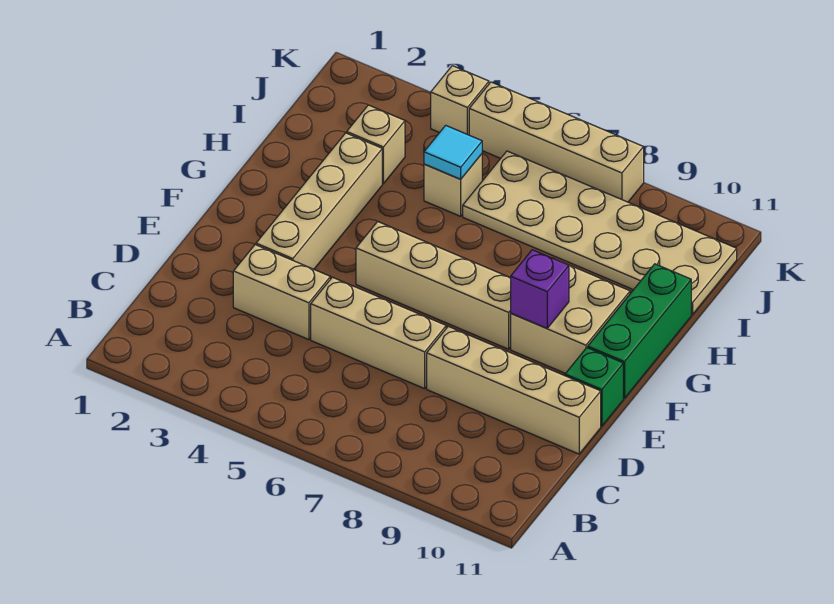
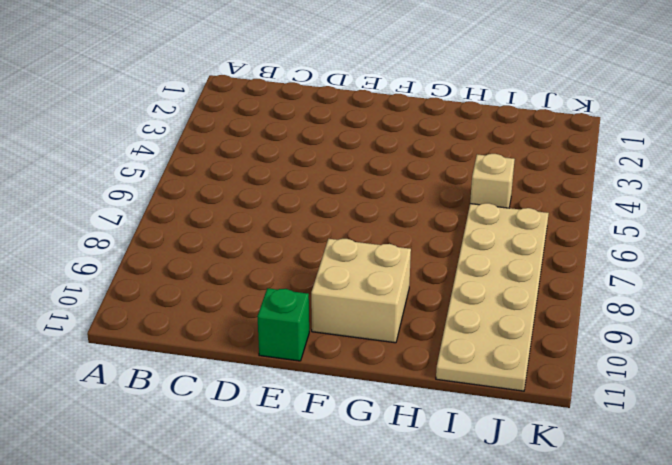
none -> tan brick D3:D4 level 1
none -> tan brick D5:D7 level 1
none -> tan brick D8:D11 level 1

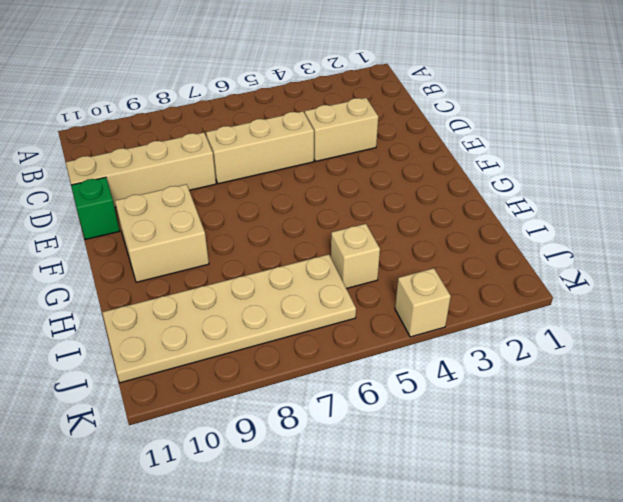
none -> tan brick E3:H3 level 1
none -> tan brick F5:F8 level 1
none -> green brick F11:H11 level 1

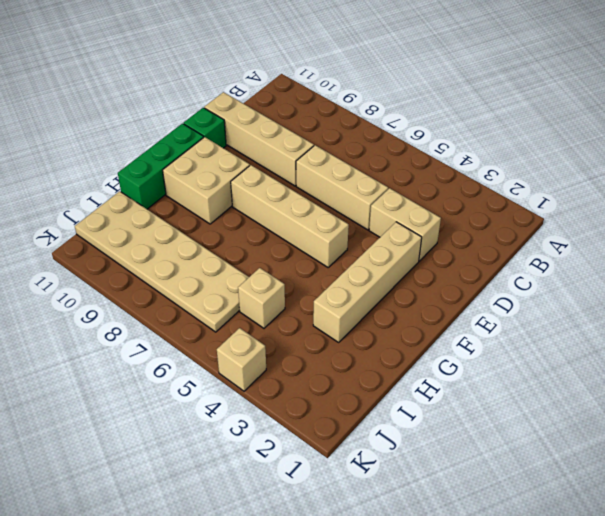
none -> tan brick I3 level 1
none -> tan brick K5:K8 level 1
none -> purple brick F9 level 2

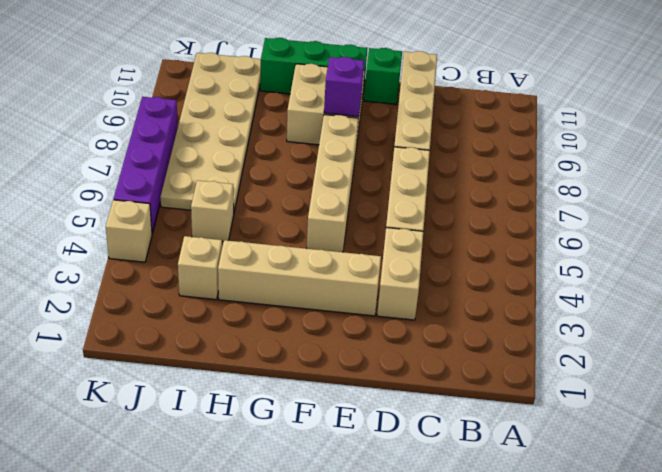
purple brick K5:K8 level 1 -> tan brick K5:K8 level 1
none -> cyan tile I5 level 2

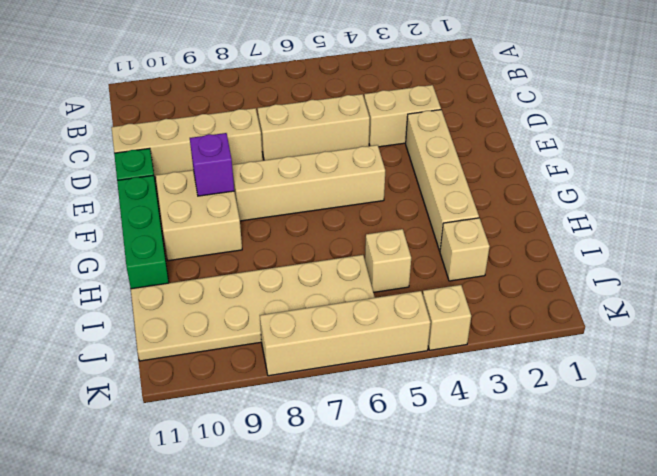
none -> cyan tile I5 level 2

